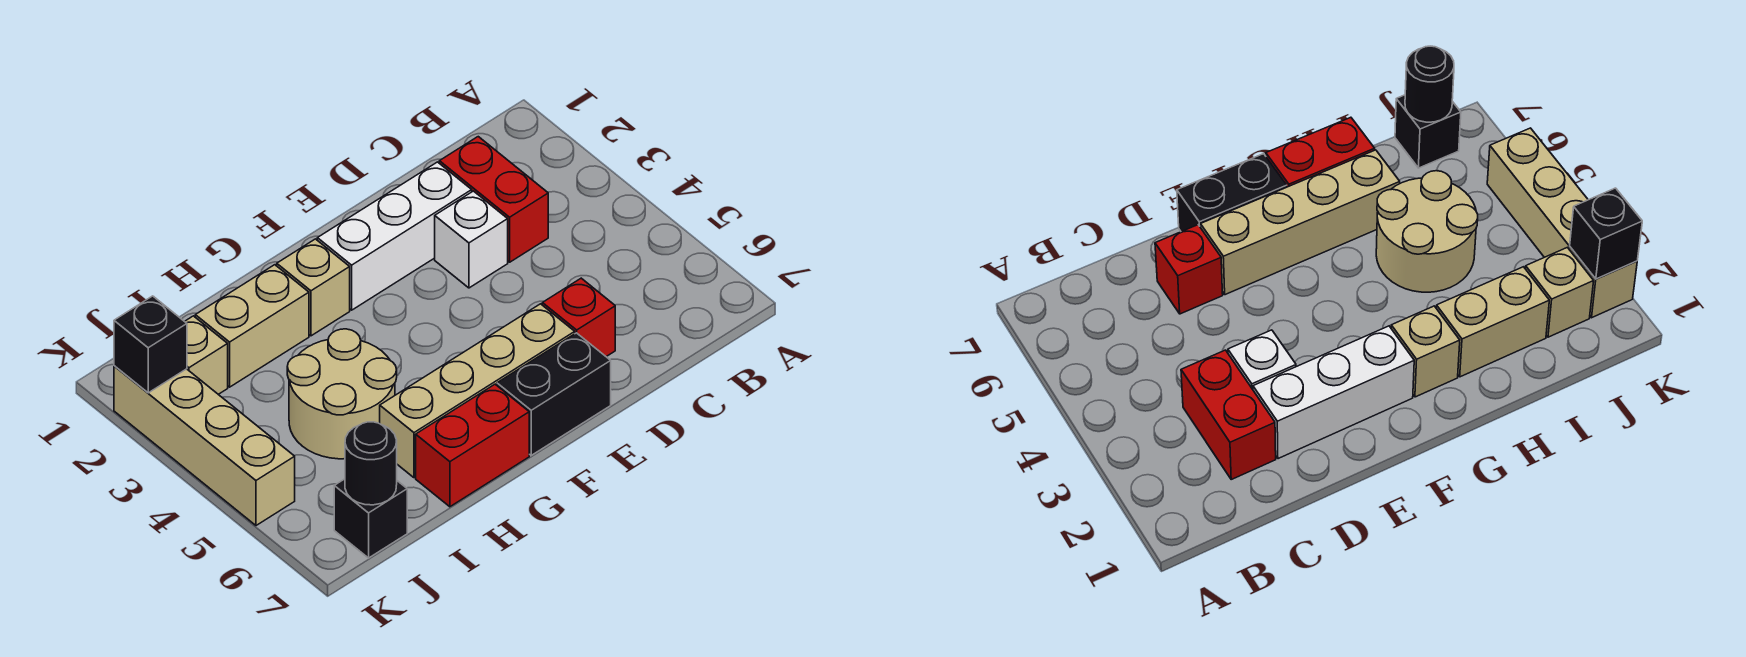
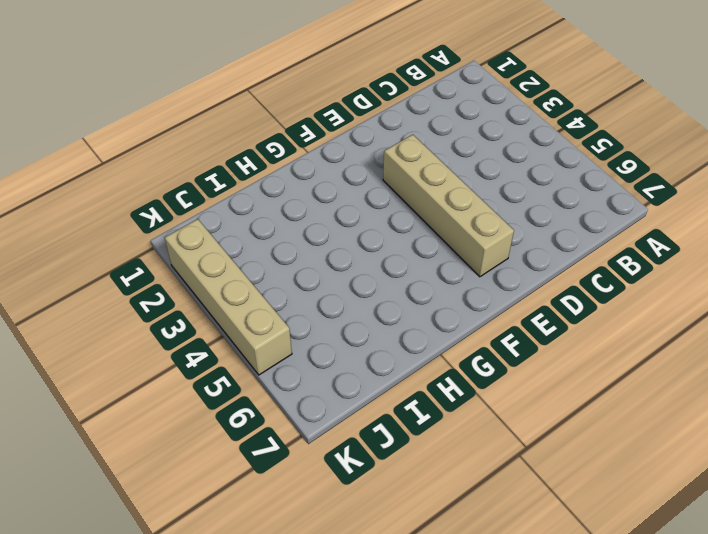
tan brick E3:E6 level 1 -> tan brick E6:H6 level 1
none -> red brick C2:C3 level 1
none -> white brick D2:F2 level 1
none -> white brick D3 level 1

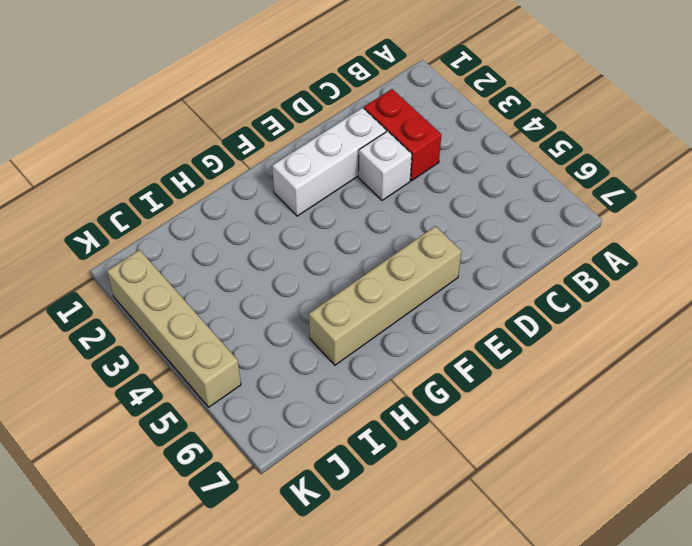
none -> red brick D6 level 1
none -> black brick E7:F7 level 1
none -> tan brick G2 level 1

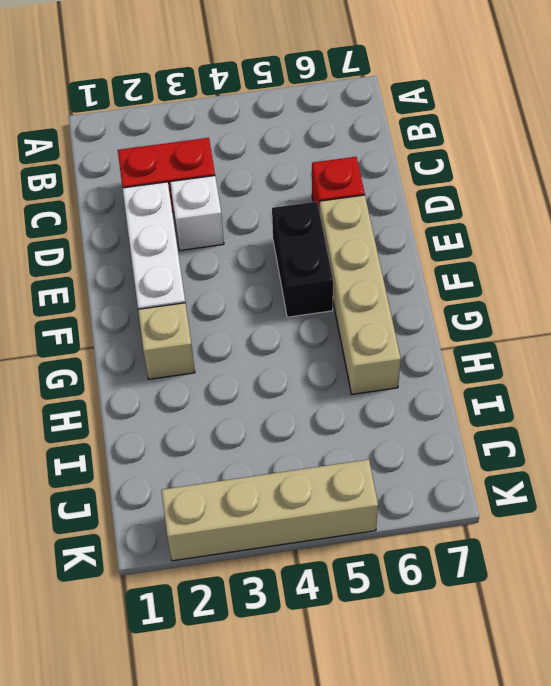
black brick E5:F5 level 1 -> black brick E7:F7 level 1
none -> red brick G7:H7 level 1
none -> tan brick H2:I2 level 1
none -> tan round brick H4:I5 level 1

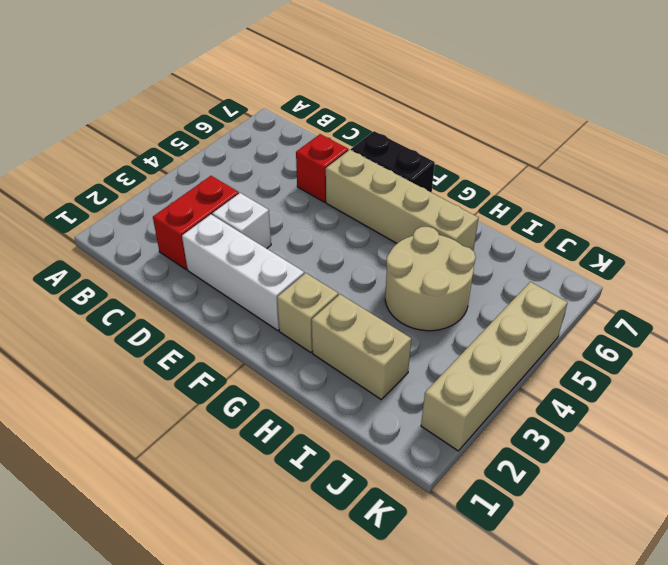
none -> red brick G7:H7 level 1
none -> tan brick J2 level 1
none -> black brick J7 level 1

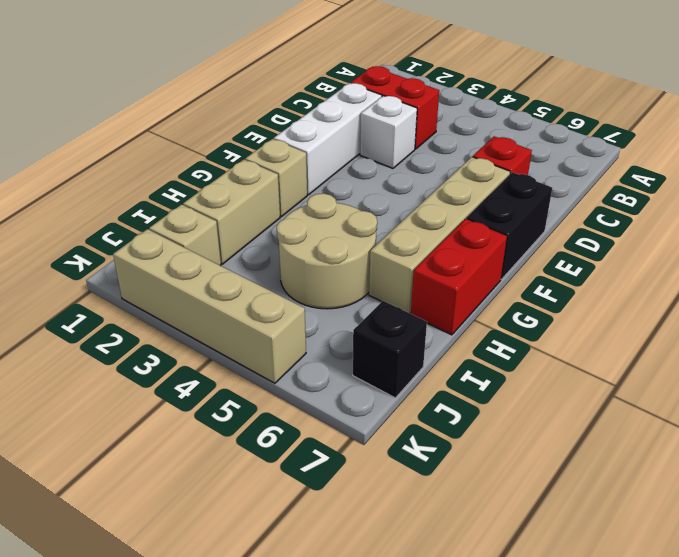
none -> black round brick J7 level 2
none -> black brick K2 level 2

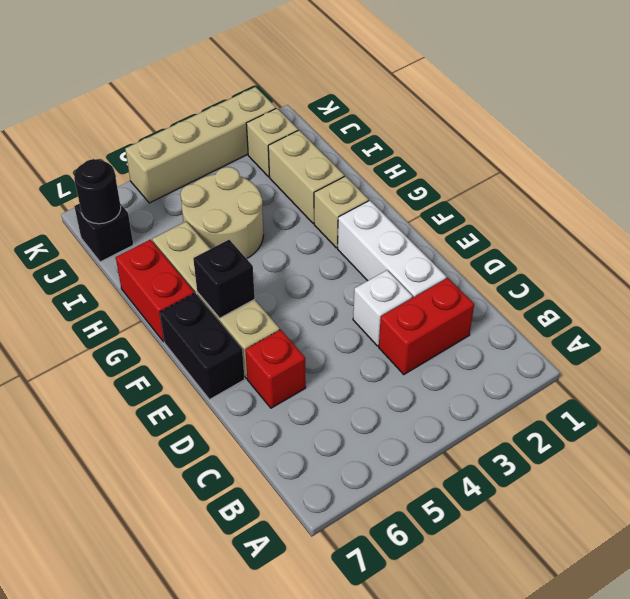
black brick F6 level 2 -> black brick K2 level 2

